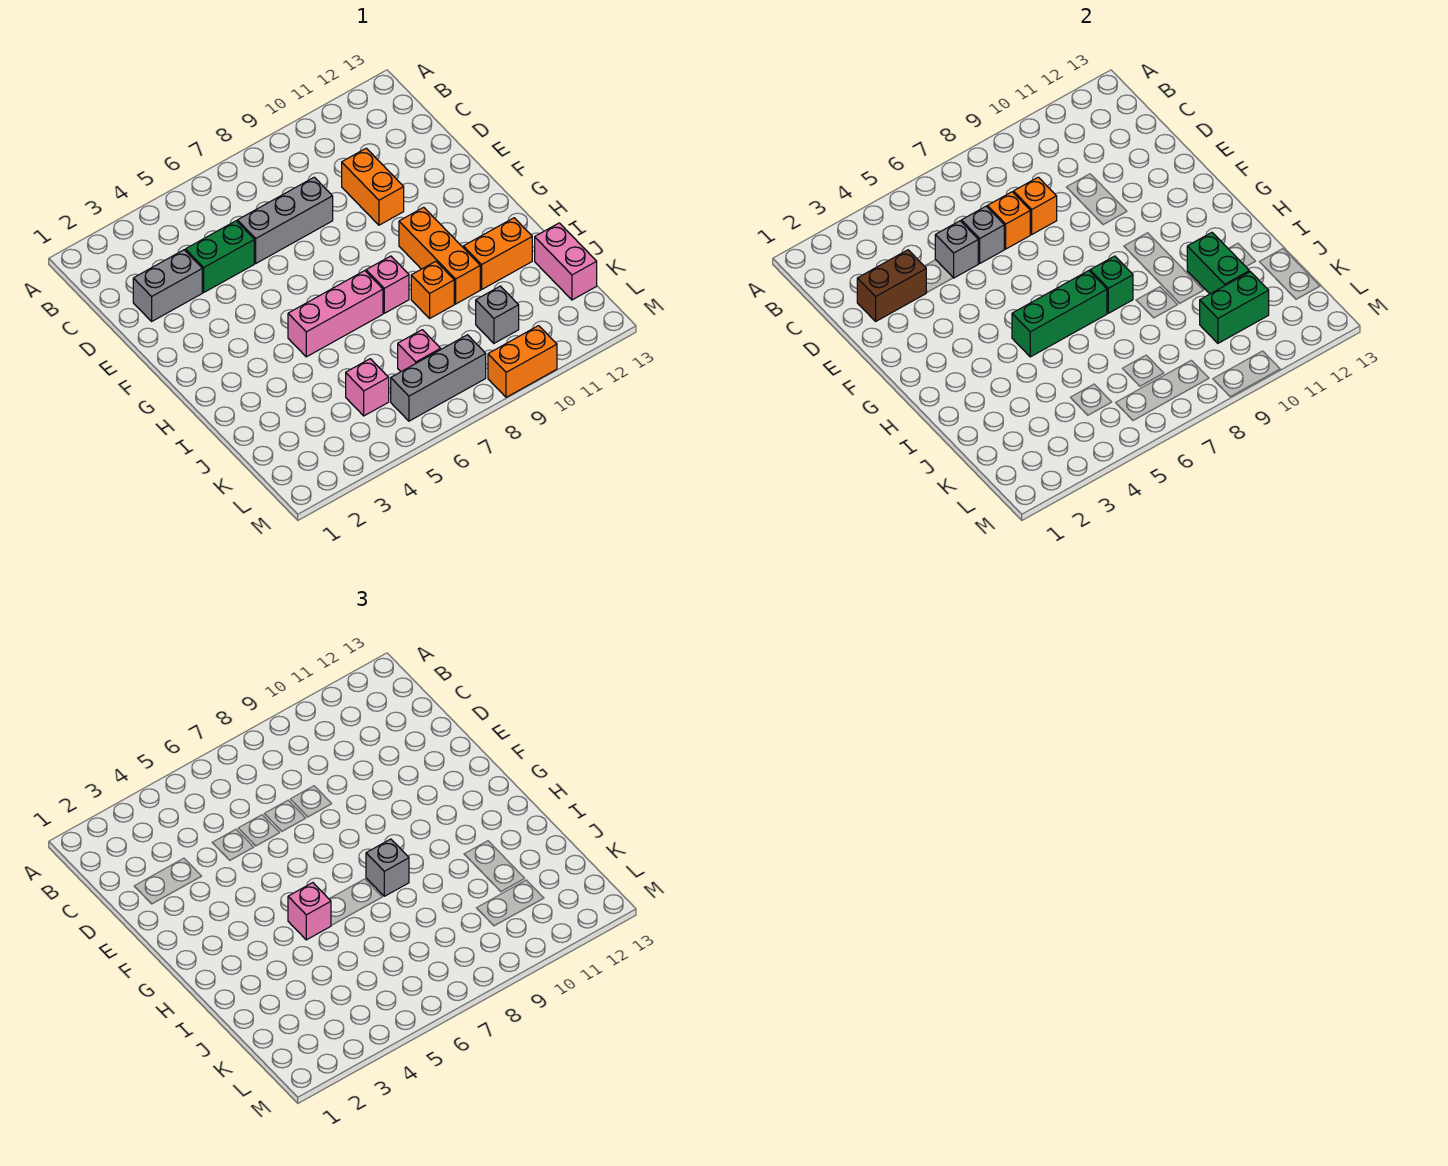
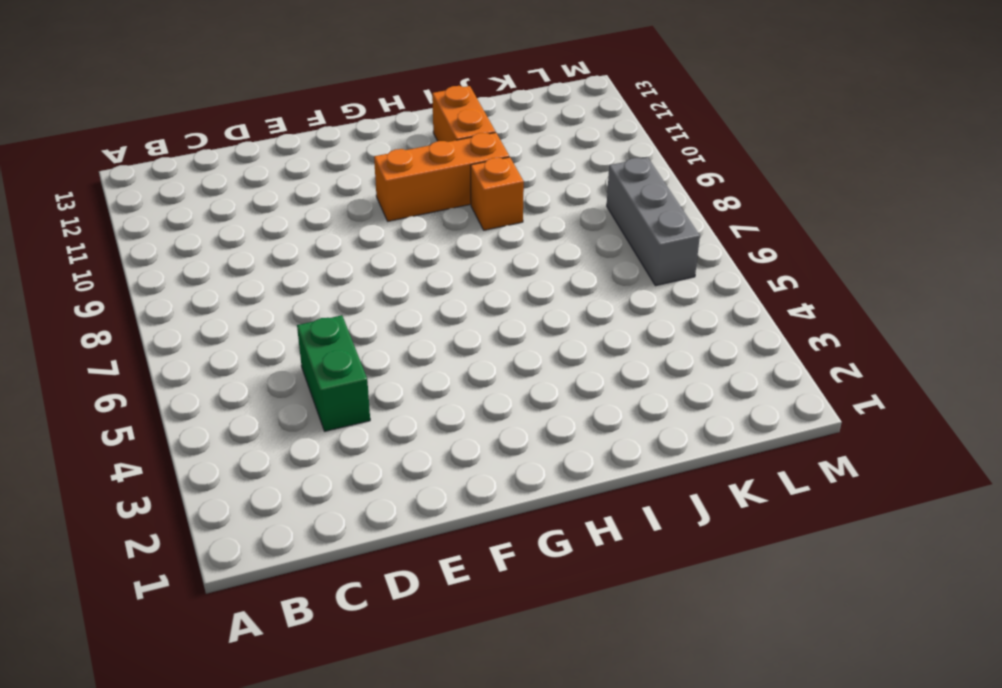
none -> grey brick D2:D3 level 1
none -> grey brick D6:D8 level 1
none -> orange brick D10:E10 level 1

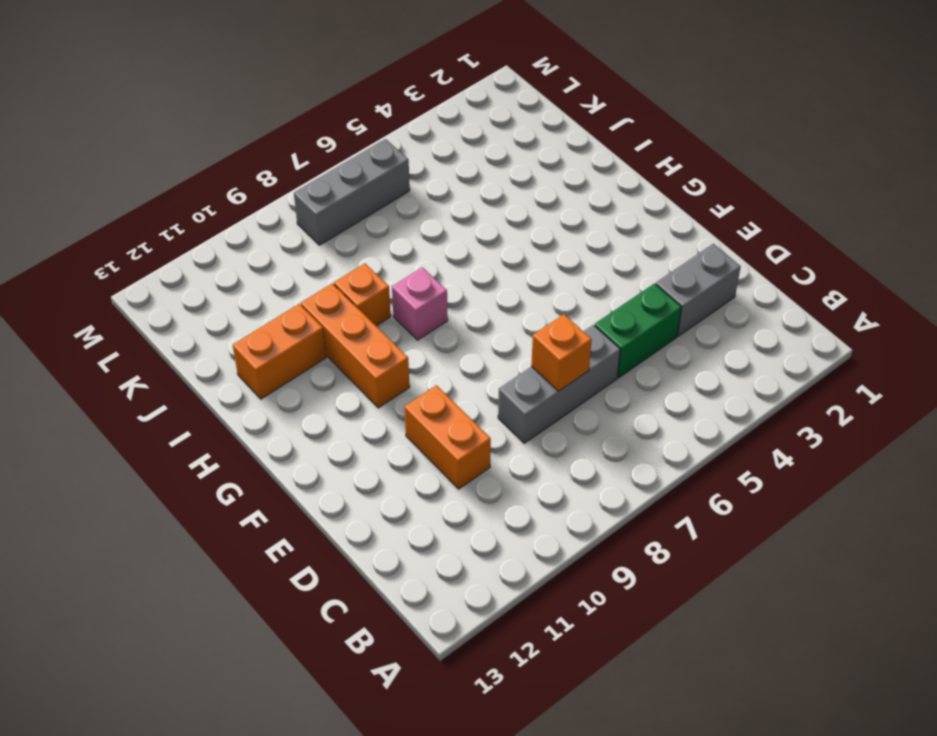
none -> pink brick H5:H7 level 1
none -> pink brick J13:K13 level 1
none -> pink brick K5 level 1

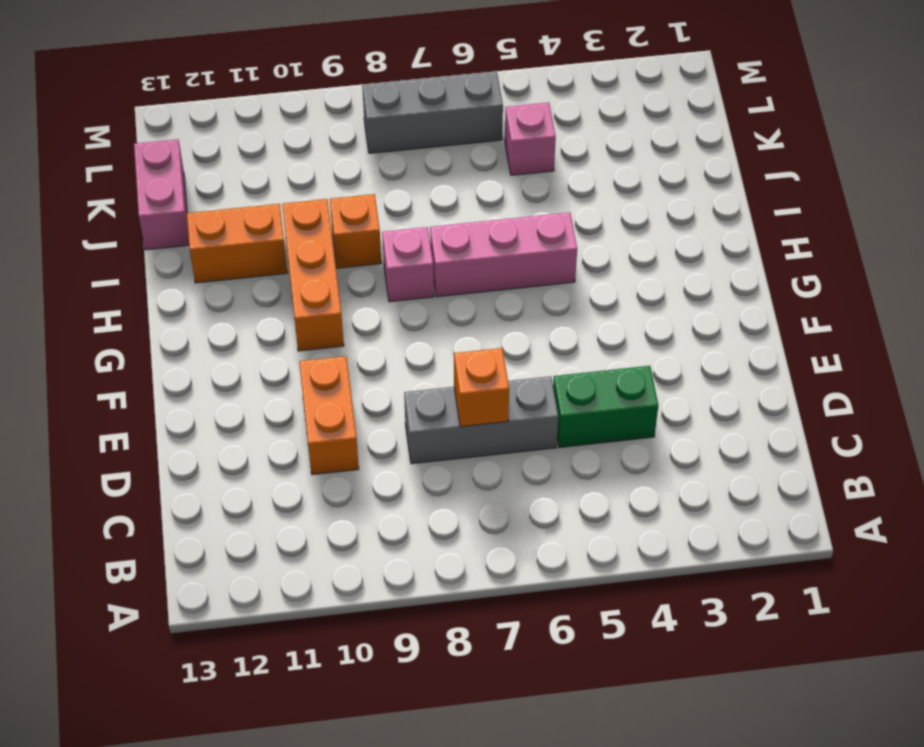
none -> grey brick D2:D3 level 1
none -> pink brick K7 level 1
none -> grey brick K10 level 1

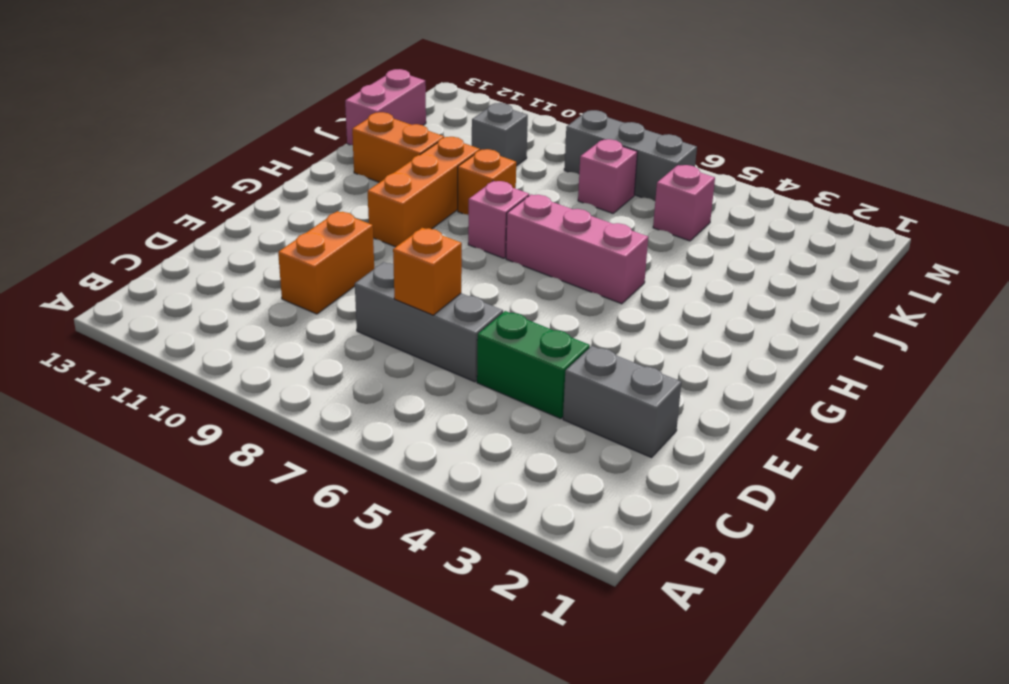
none -> orange brick M9:M10 level 1
none -> brown brick D2:D3 level 2
none -> grey brick D5 level 2

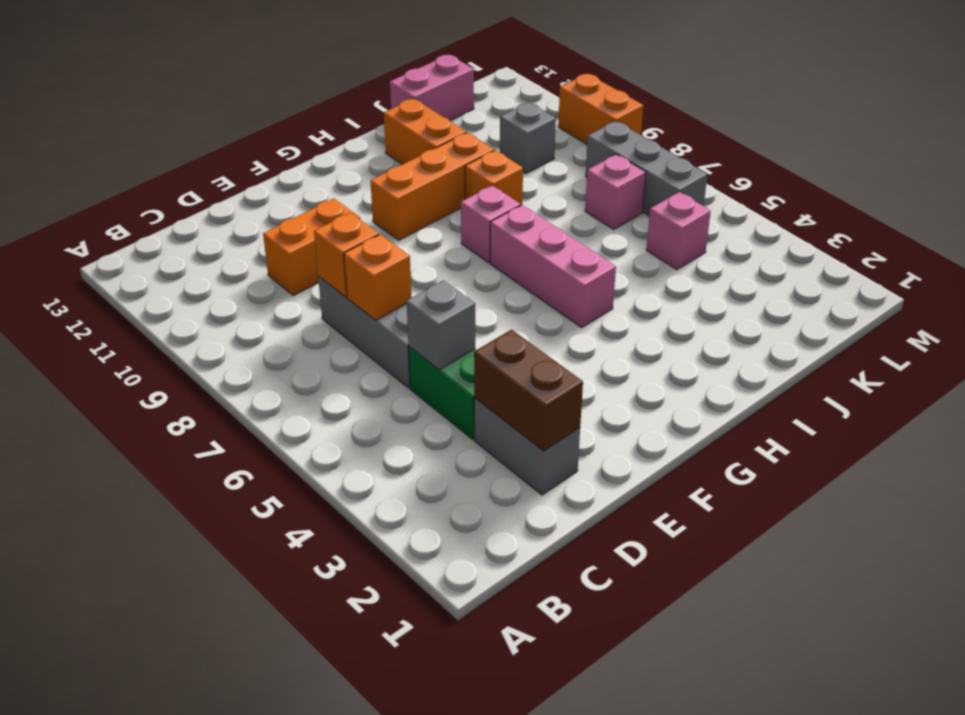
none -> grey brick D6 level 2
none -> green brick H5:H7 level 2
none -> green brick H8 level 2

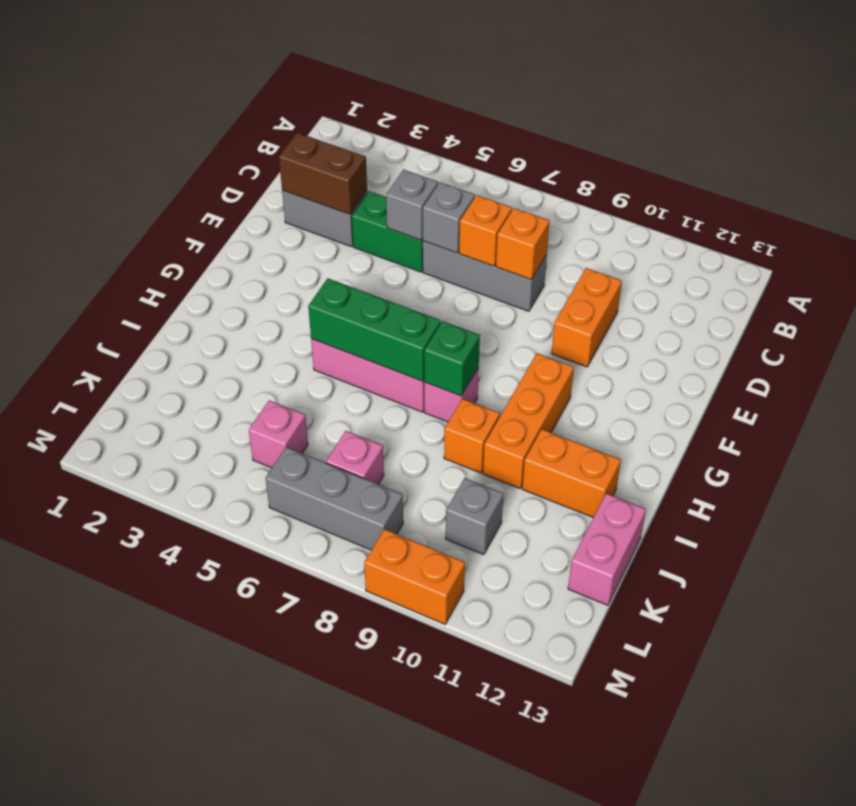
none -> green brick I11:J11 level 2
none -> green brick K10:K11 level 2
none -> pink brick H5 level 3

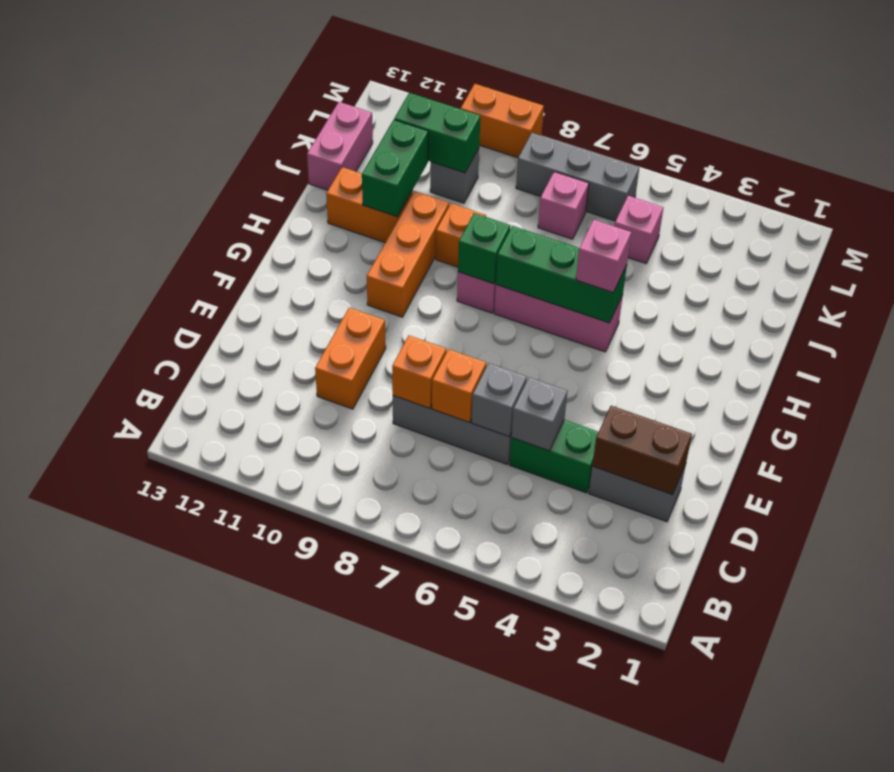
none -> grey brick H8 level 3

